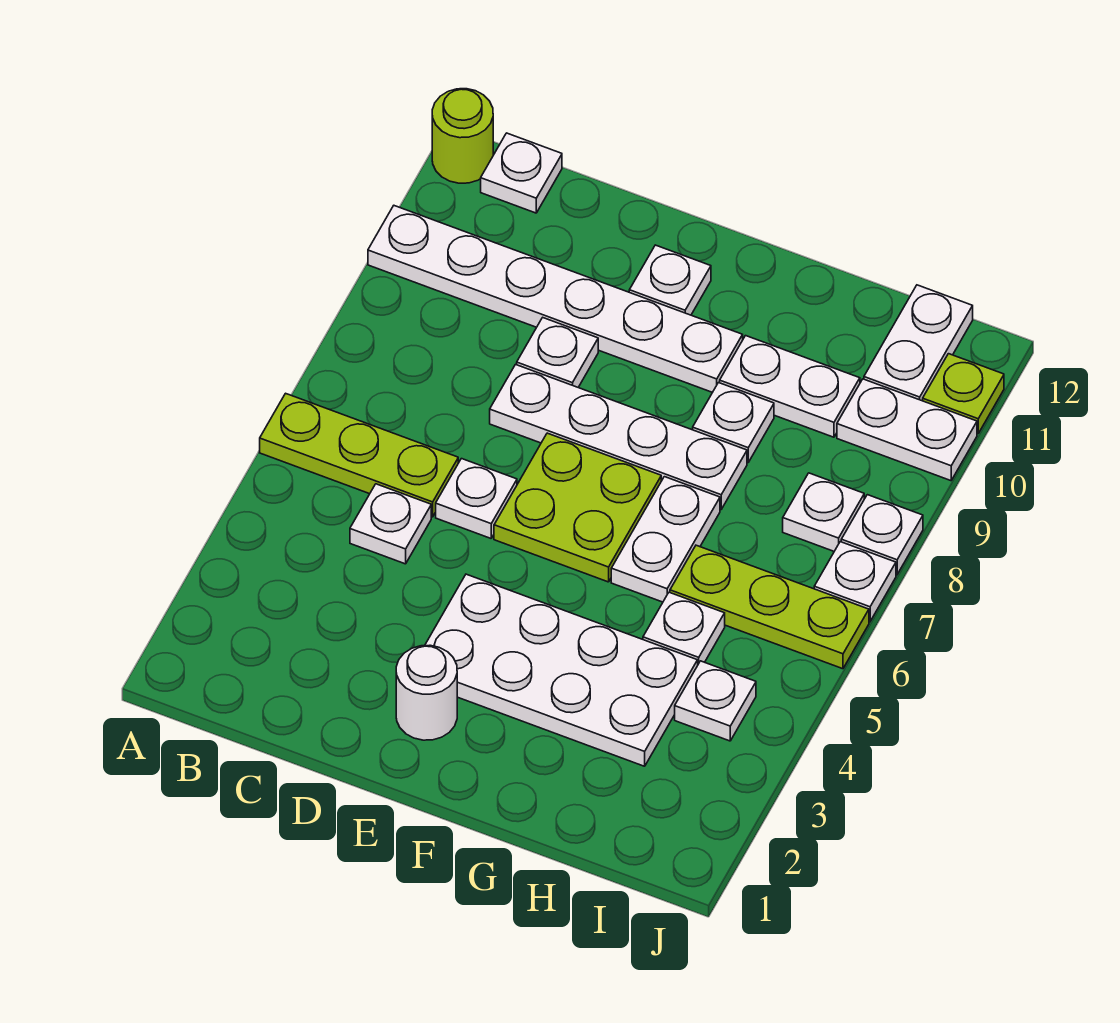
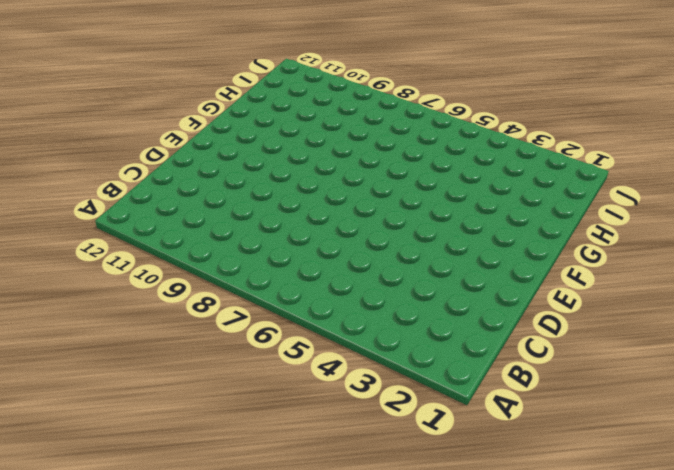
none -> lime plate A6:C6 level 1
none -> white plate A10:F10 level 1
none -> lime round brick A12 level 1

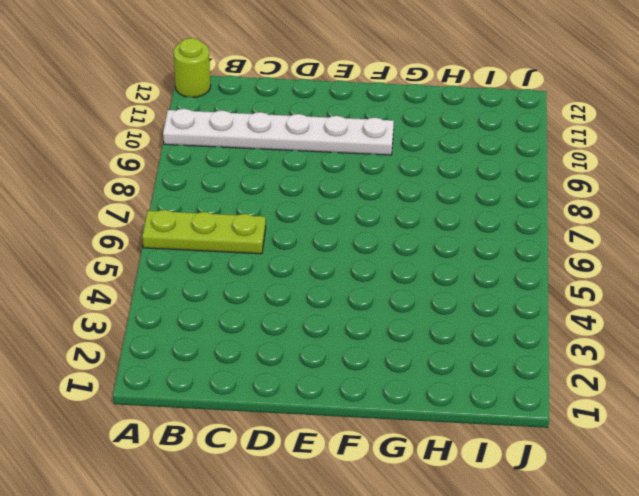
none -> white plate B12 level 1
none -> white plate C5 level 1
none -> white plate D6 level 1

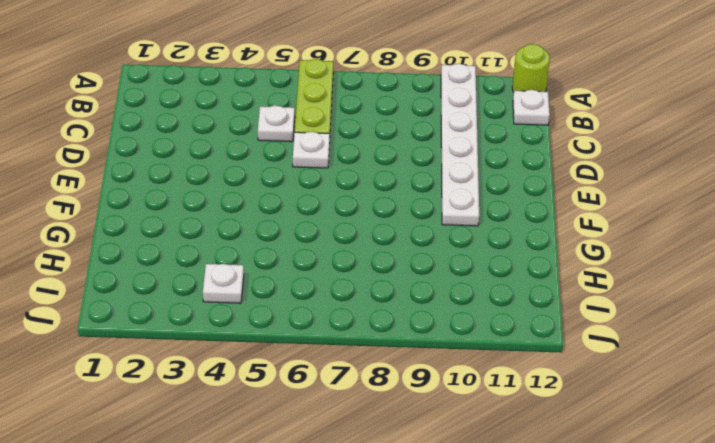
none -> white plate D8:G8 level 1
none -> white plate D9 level 1
none -> white round brick E2 level 1

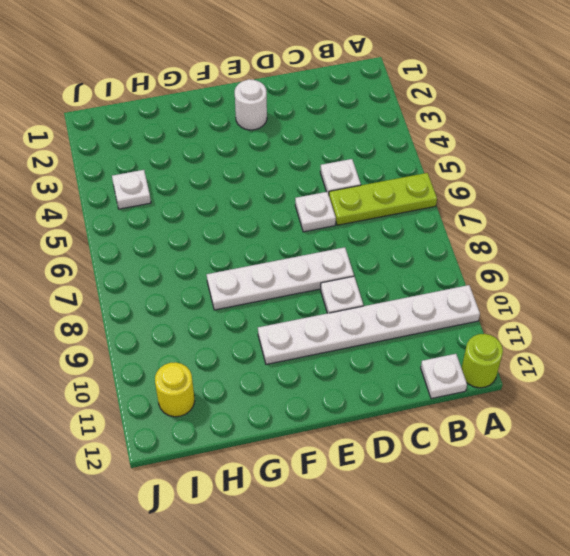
yellow round brick I11 level 1 -> white plate I11:I12 level 1
none -> white plate E3:H4 level 1
none -> lime plate E6:F7 level 1
none -> white plate E11 level 1

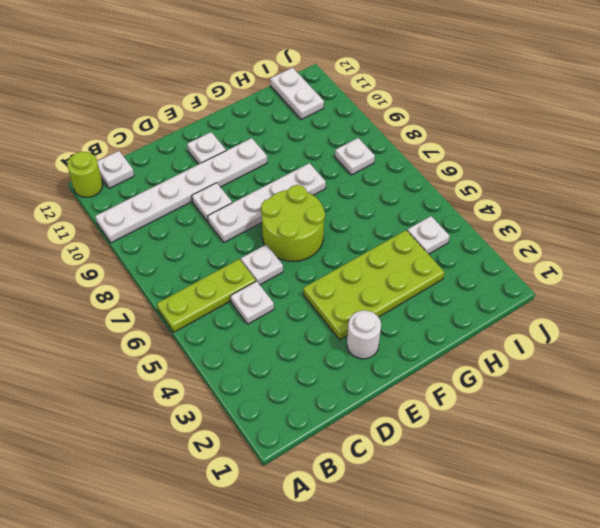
lime plate E3:H4 level 1 -> white plate E3:H4 level 1
lime round brick E6:F7 level 1 -> lime plate E6:F7 level 1
none -> white plate G6:G7 level 1
none -> white plate G9 level 1
none -> white plate G10:H10 level 1

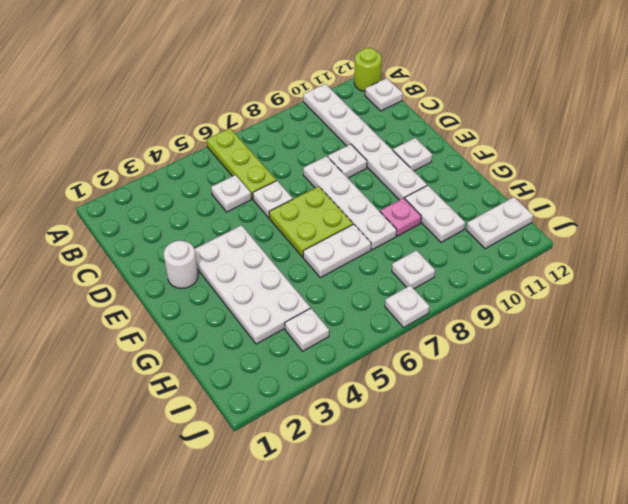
pink plate G9 level 1 -> white plate G9 level 1
none -> white plate H5 level 1
none -> lime plate H6:J6 level 1
none -> white plate I10:J10 level 1

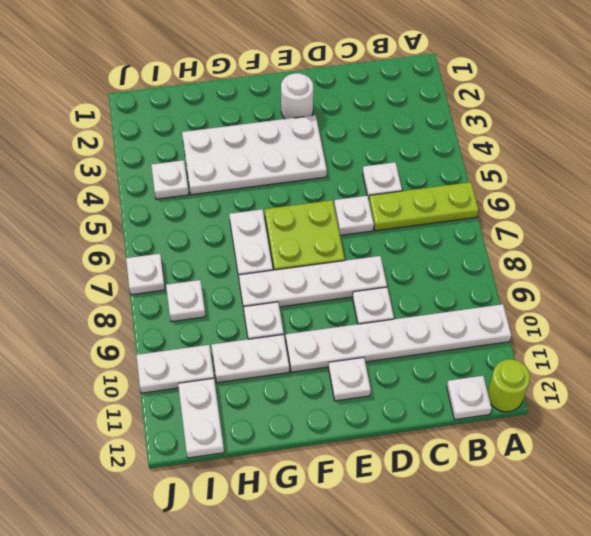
none -> white plate H5 level 1
none -> lime plate H6:J6 level 1
none -> white plate J8 level 1

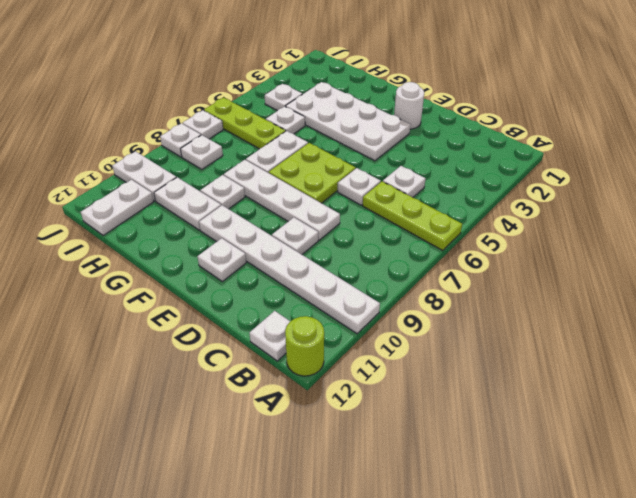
none -> lime plate J11 level 1

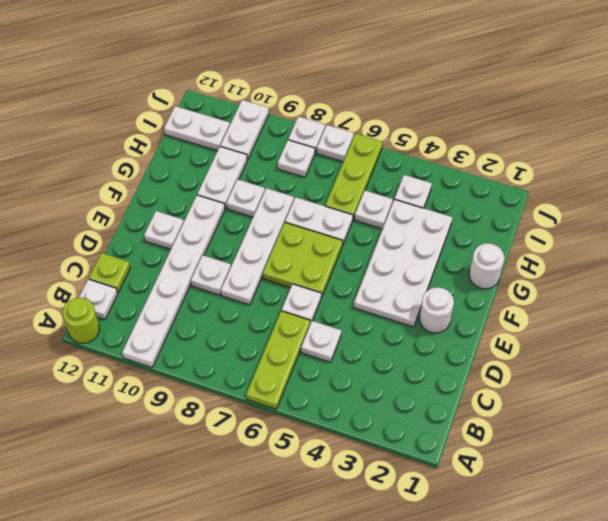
lime plate C12 level 1 -> lime plate J11 level 1
white round brick G1 level 1 -> none

